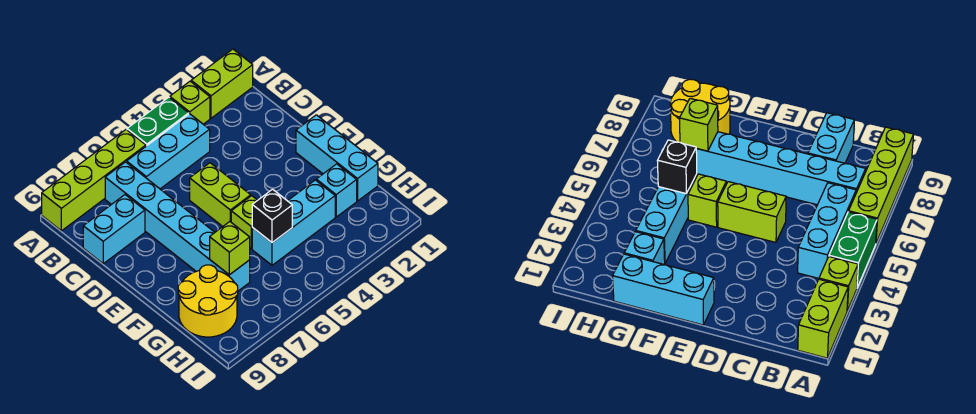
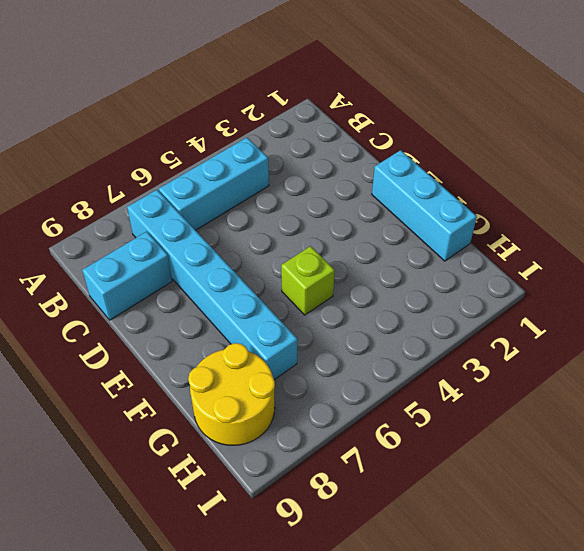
none -> lime brick A1:A2 level 1
none -> lime brick A3 level 1
none -> green brick A4:A5 level 1

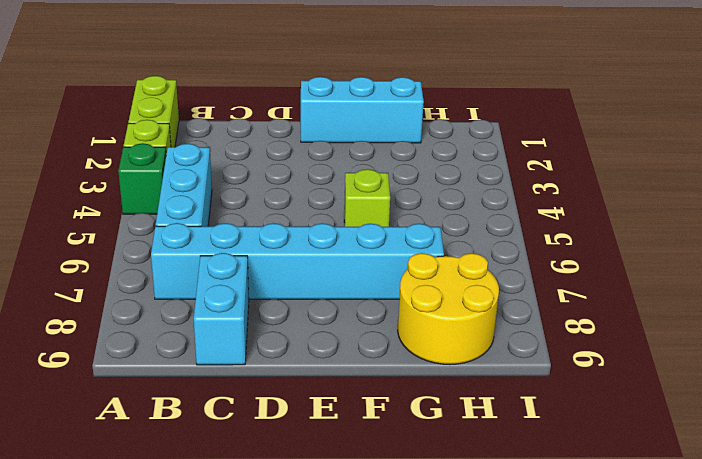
green brick A4 level 1 -> green brick A4:A5 level 1
none -> lime brick A6:A9 level 1
none -> lime brick D5:E5 level 1
none -> cyan brick G2 level 1

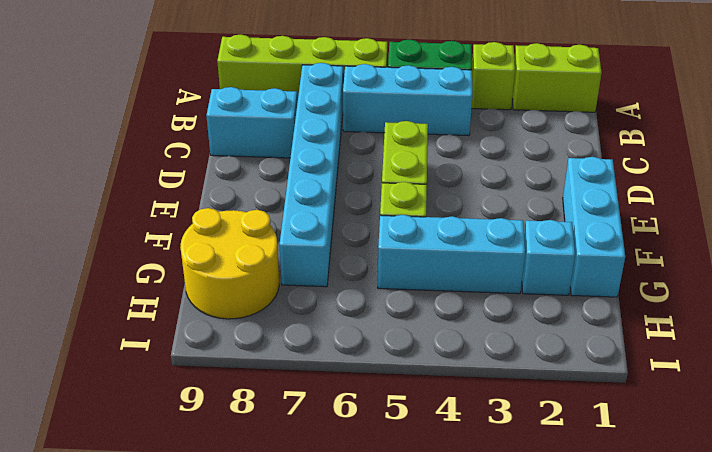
none -> black brick G5 level 2
none -> lime brick G7 level 2

